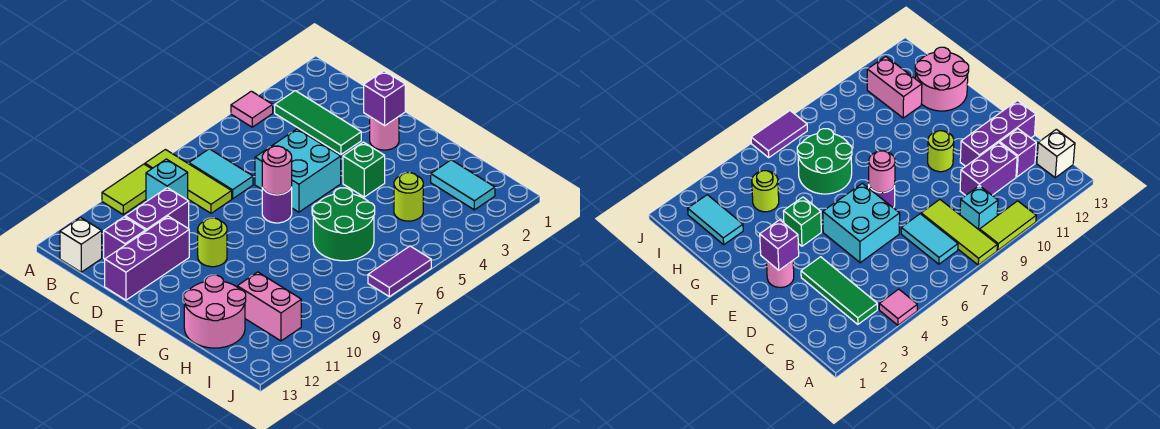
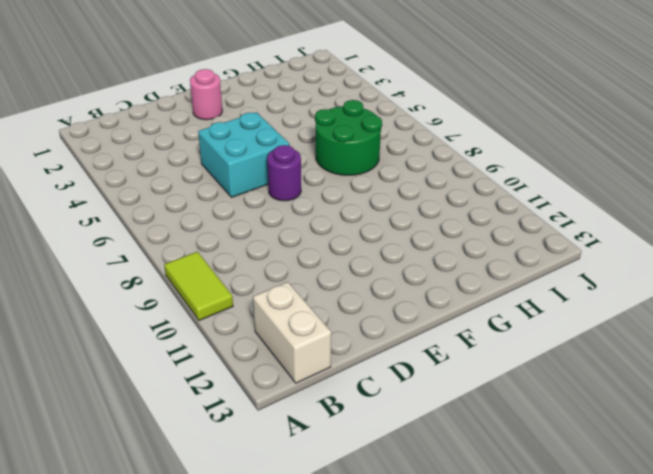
white brick B12:B13 level 1 -> white brick B13 level 1
none -> pink tile A4 level 1
none -> lime tile A8:C8 level 1
none -> green tile B3:D3 level 1

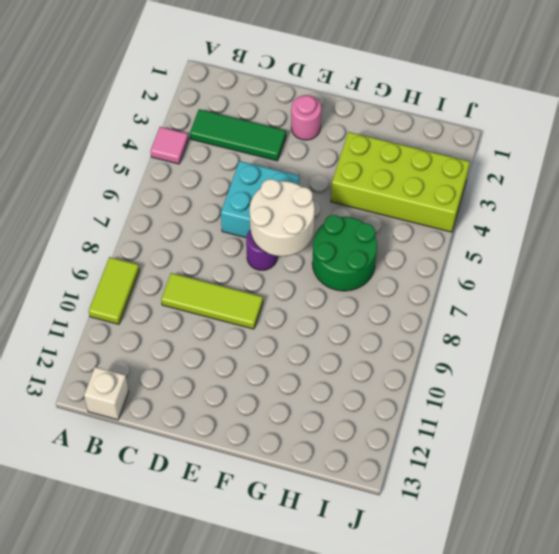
lime tile C9:E9 level 1 -> lime tile A8:C8 level 1
white round brick E6:F7 level 2 -> pink round brick E7 level 2
lime brick G3:J4 level 1 -> lime round brick H4 level 1
none -> cyan tile B7:C7 level 1
none -> cyan brick B9 level 1
none -> purple brick C10:C11 level 1

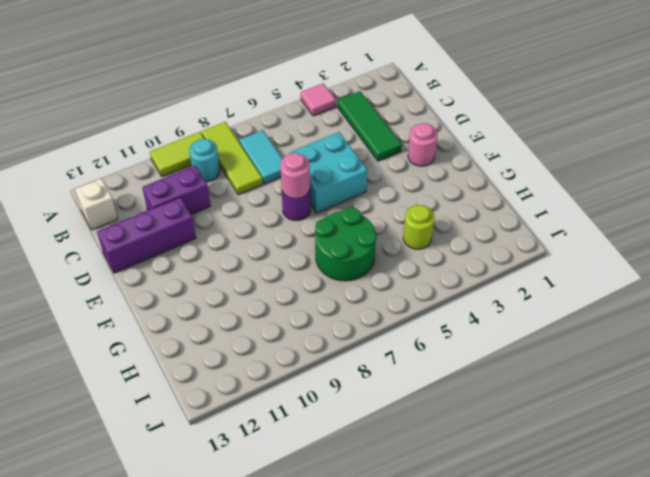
cyan round brick B9 level 1 -> cyan brick B9 level 1
none -> purple brick C12 level 1
none -> lime round brick E10 level 1
none -> green brick F4 level 1

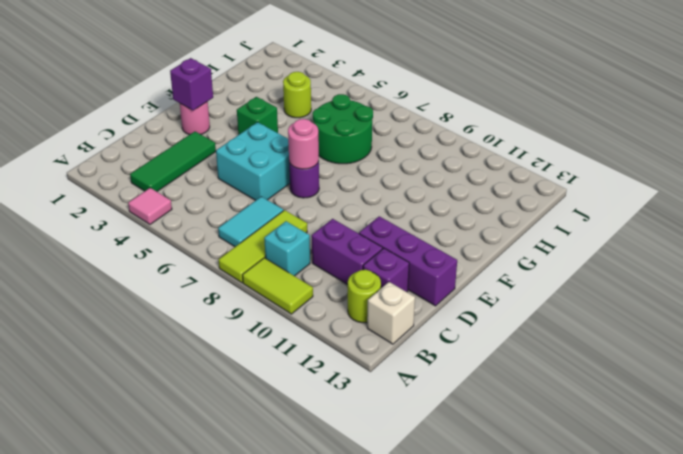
lime round brick B12 level 1 -> lime round brick E10 level 1
none -> pink round brick G12:H13 level 1
none -> cyan tile H2:I2 level 1
none -> pink brick H11:I11 level 1

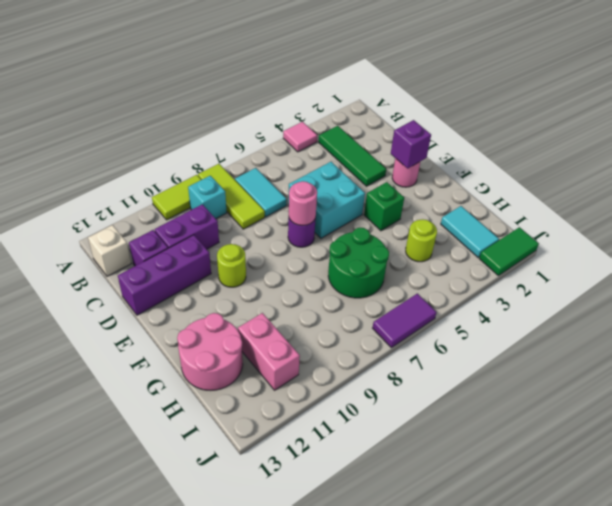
green tile J1:J2 level 1 -> none

